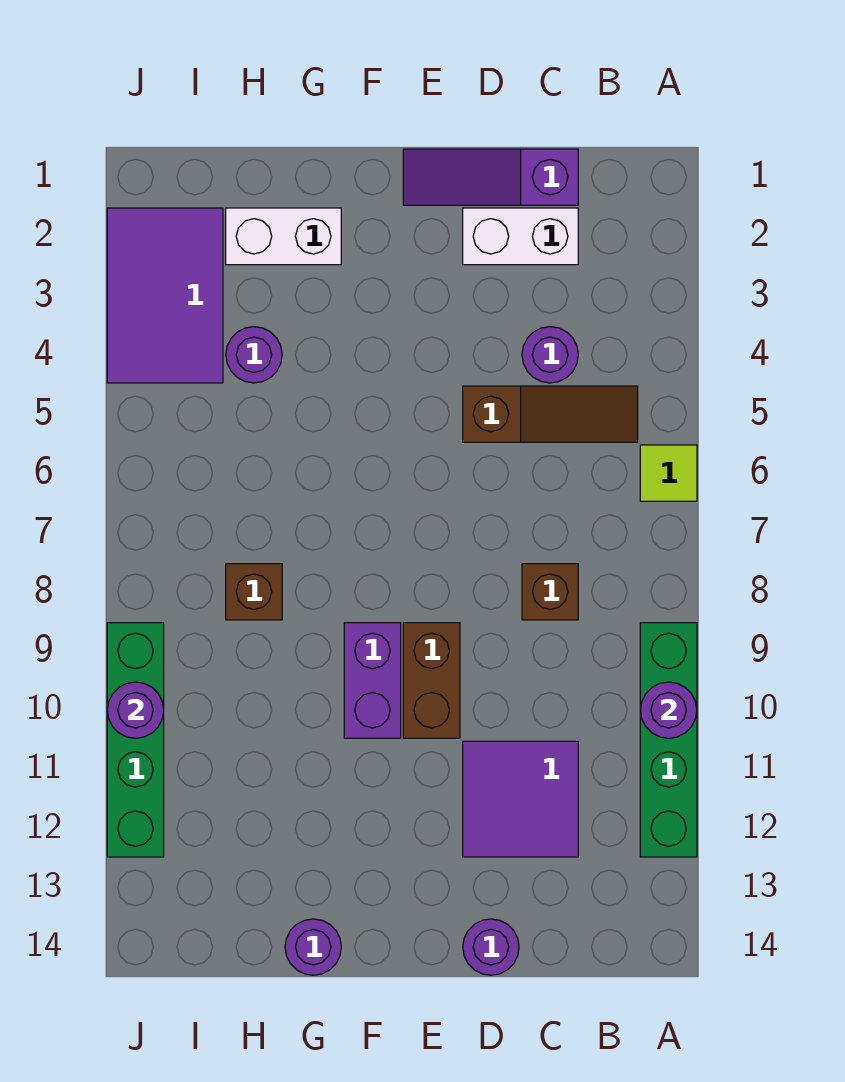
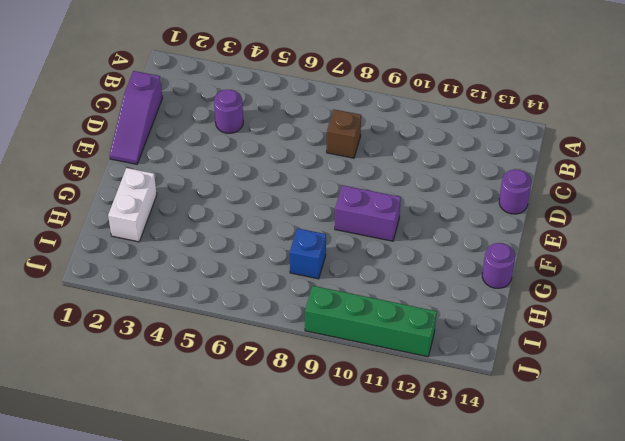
blue brick H8 level 1 -> brown brick H8 level 1
none -> lime tile A6 level 1
none -> green brick A9:A12 level 1
none -> brown slope B5:D5 level 1 top D

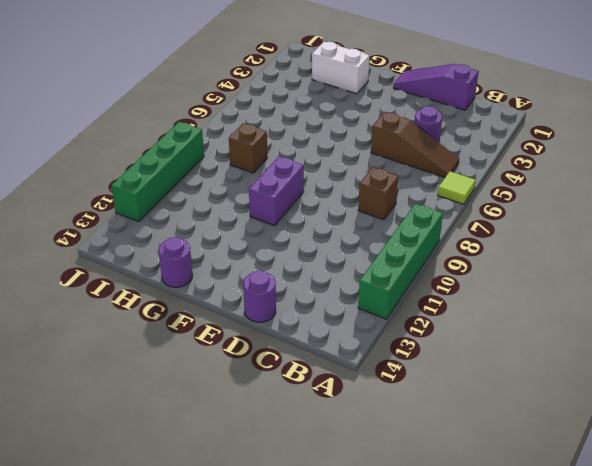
none -> white brick C2:D2 level 1
none -> purple tile C11:D12 level 1
none -> brown brick E9:E10 level 1

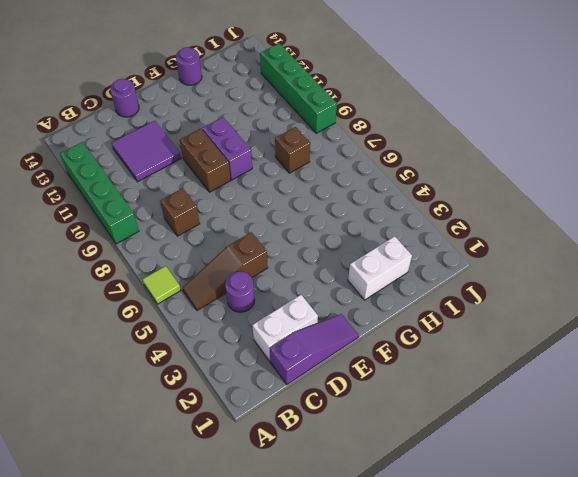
none -> purple round brick H4 level 1
none -> purple tile I2:J4 level 1
none -> purple round brick A10 level 2

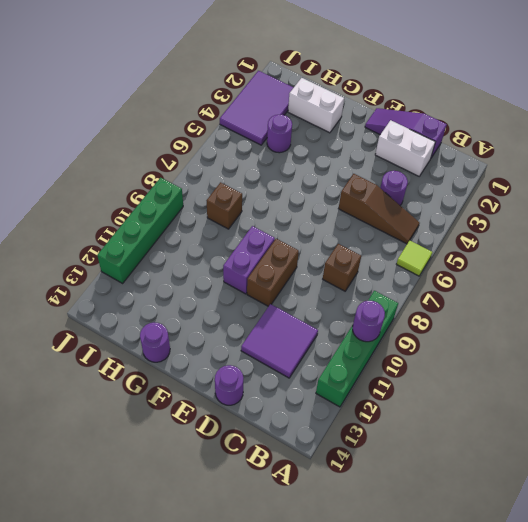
none -> purple round brick J10 level 2

